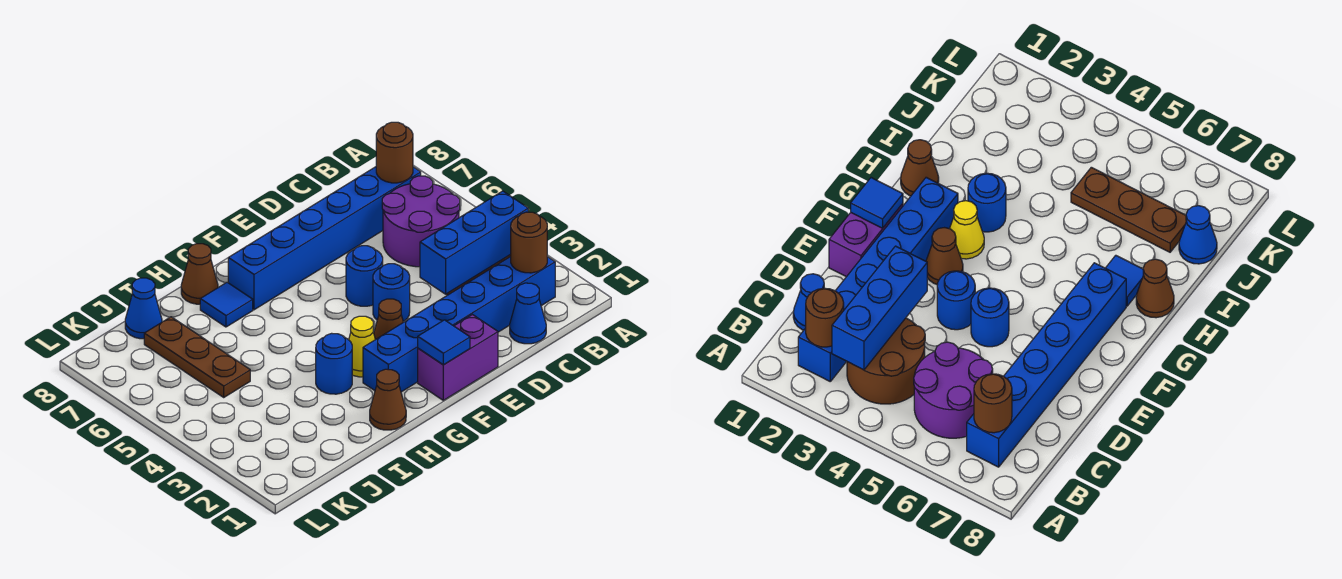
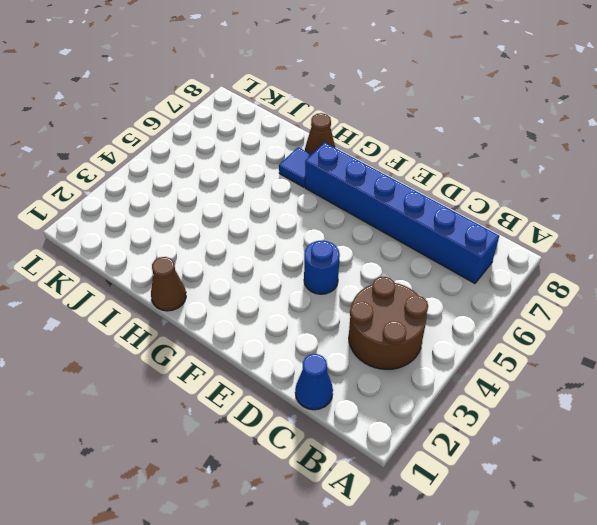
none -> blue brick B2:G2 level 1
none -> purple round brick B5:C6 level 1
none -> purple brick E1:F1 level 1

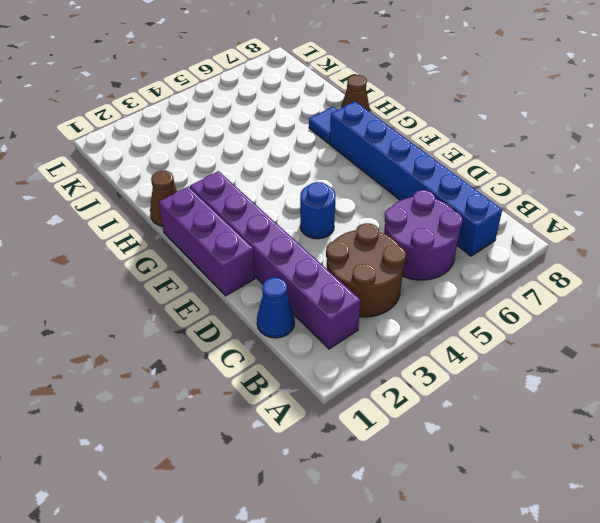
purple brick B2:G2 level 1 -> blue brick B2:G2 level 1
purple brick E1:G1 level 1 -> purple brick E1:F1 level 1
none -> blue round brick E5 level 1
none -> brown cone F3 level 1
none -> yellow cone G3 level 1

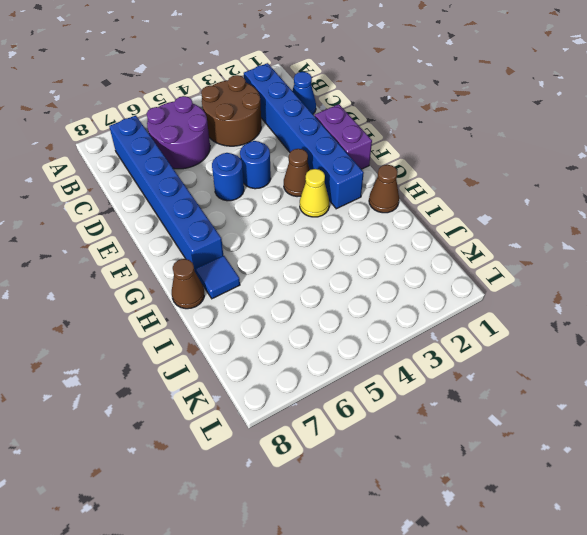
none -> blue round brick H3 level 1
none -> brown plate J5:J7 level 1
none -> blue cone J8 level 1

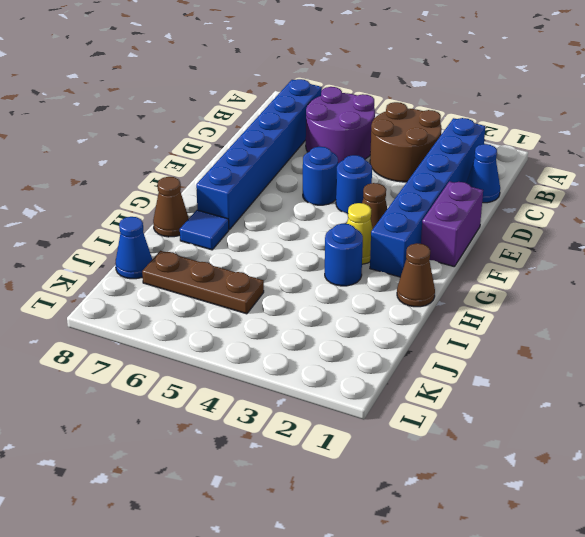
none -> brown round brick B2 level 2
none -> blue brick B3:D3 level 2
none -> brown round brick B7 level 2

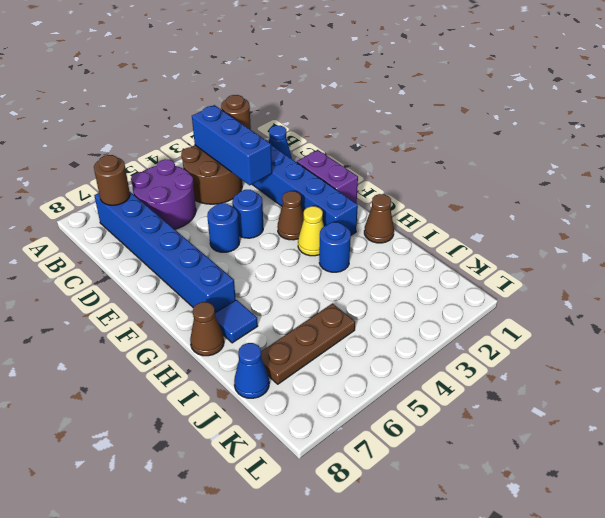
none -> blue tile F1 level 2

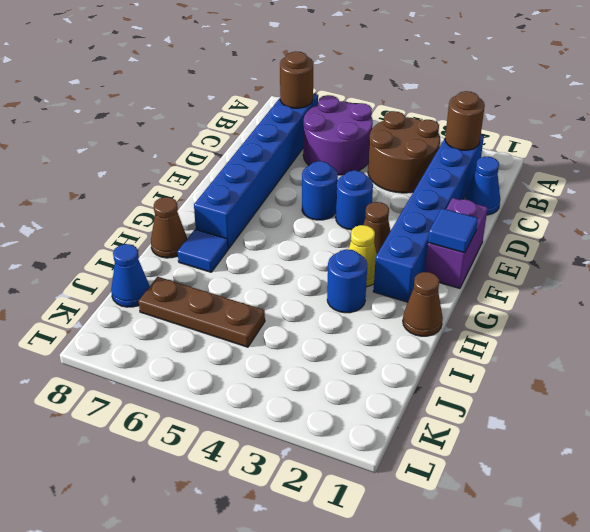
none -> blue brick B3:D3 level 2

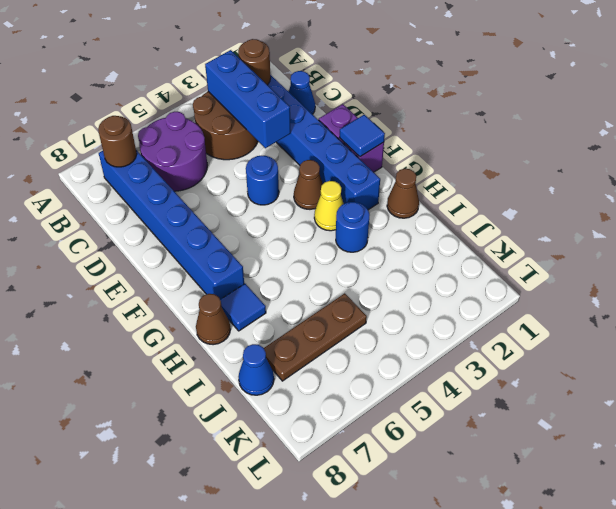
none -> blue round brick E5 level 1

